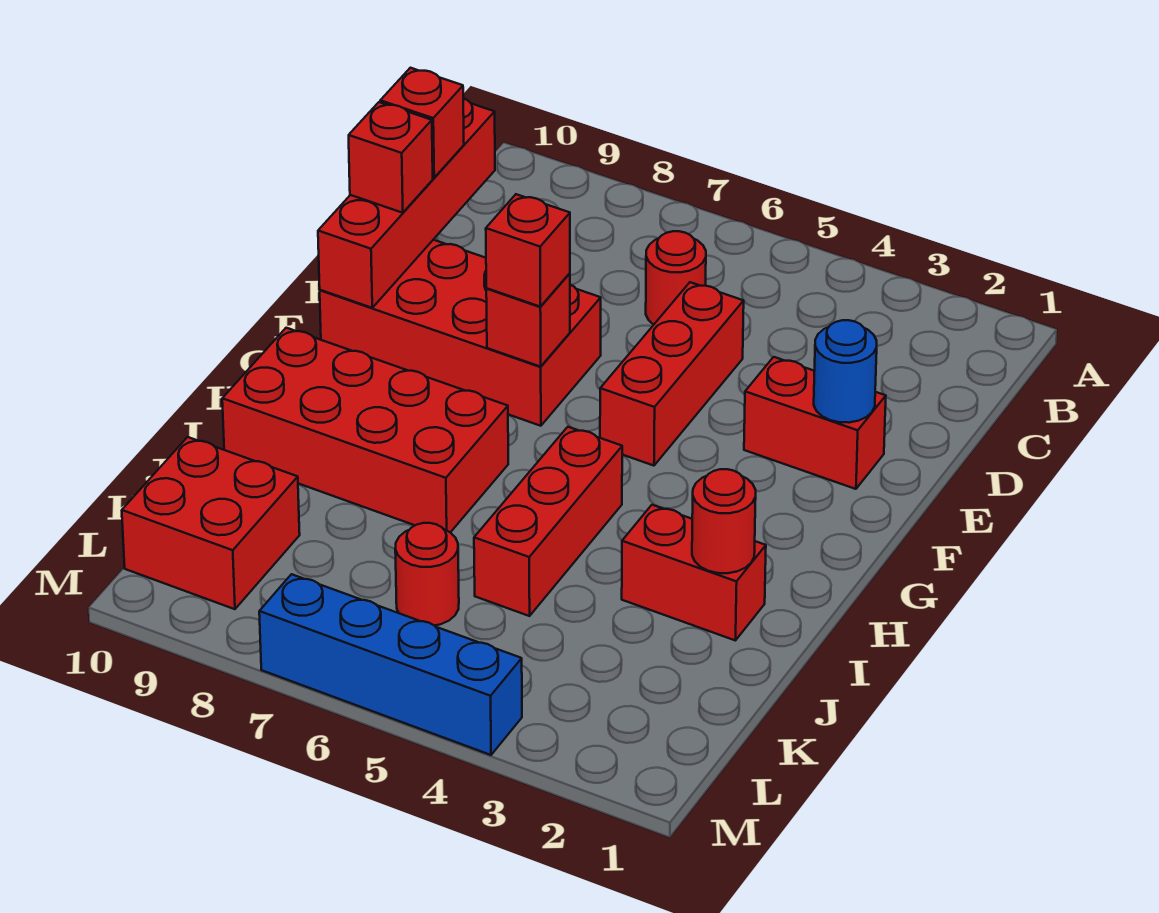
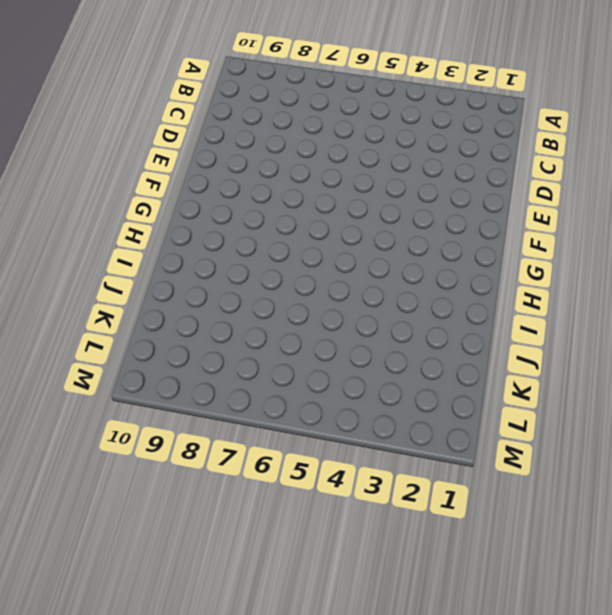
none -> red round brick C6 level 1
none -> red brick D5:F5 level 1
none -> red brick E2:E3 level 1

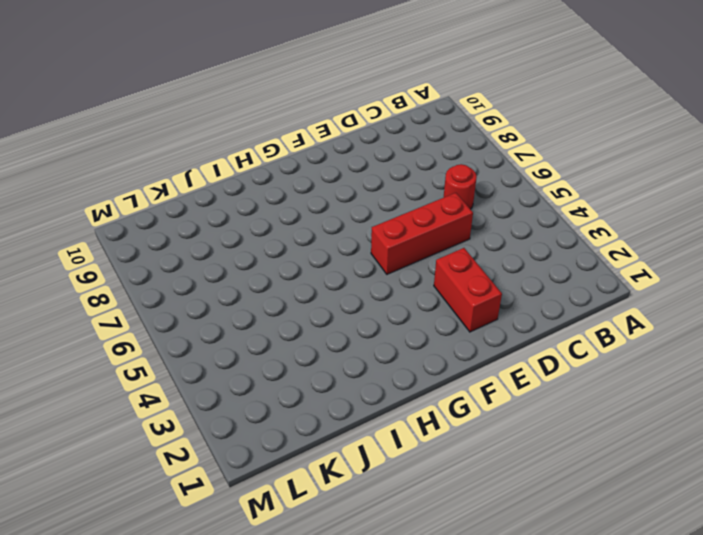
none -> red brick E7:F10 level 1
none -> red brick H5:J5 level 1
none -> red brick H7:I10 level 1

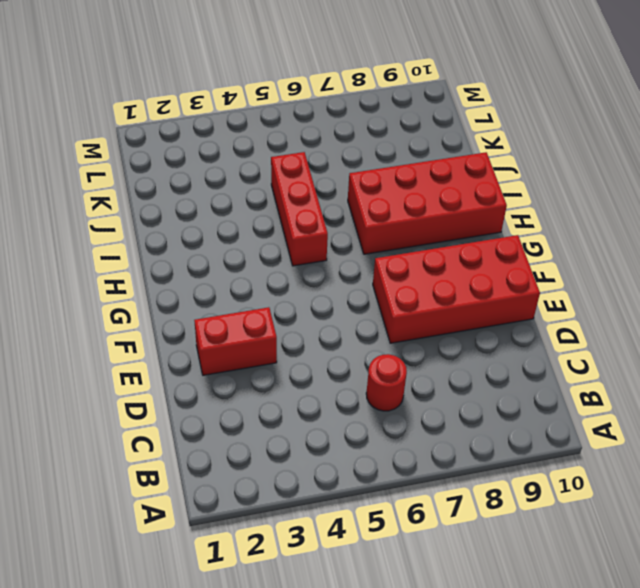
none -> red brick D5:F5 level 1
none -> red brick I2:I3 level 1
none -> red round brick K6 level 1

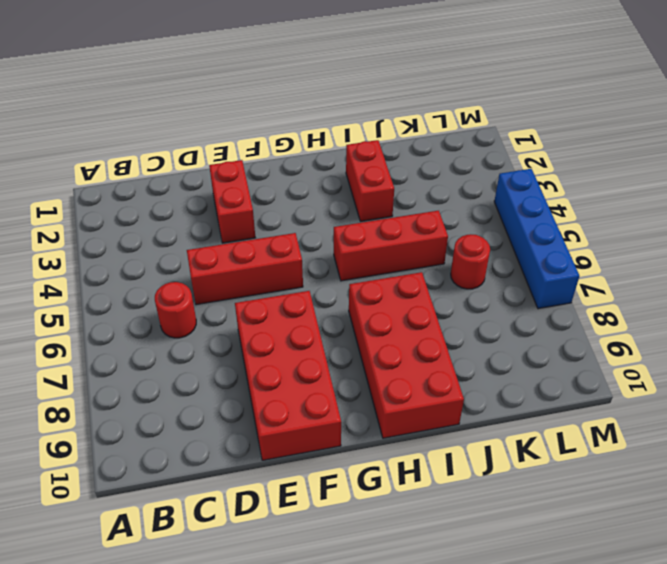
none -> red brick K9:L10 level 1
none -> red brick C10:F10 level 2
none -> blue round brick E2 level 2

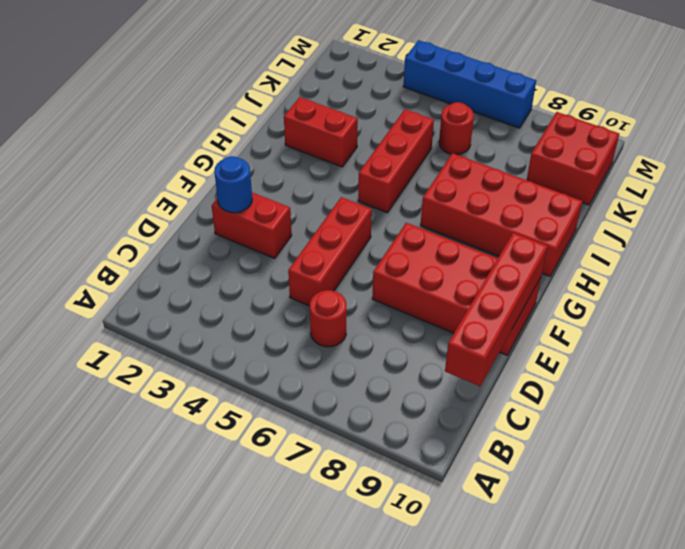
none -> red brick F7 level 2
none -> red round brick I2 level 2
none -> red brick D10 level 3

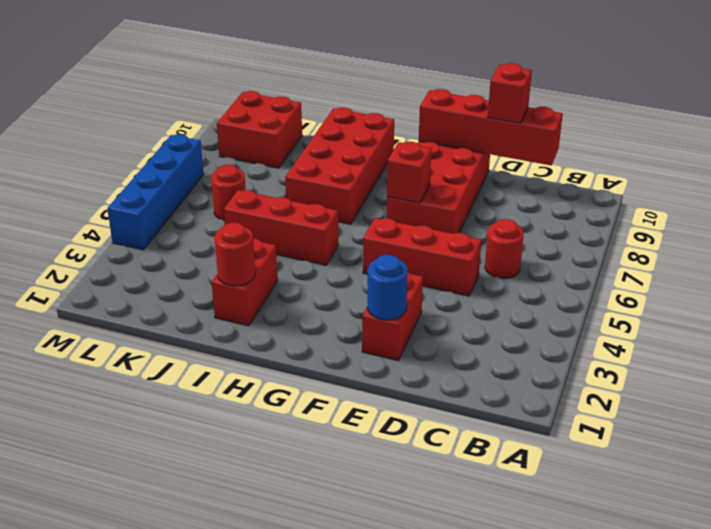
none -> red brick E10 level 3
none -> red brick F7 level 3

